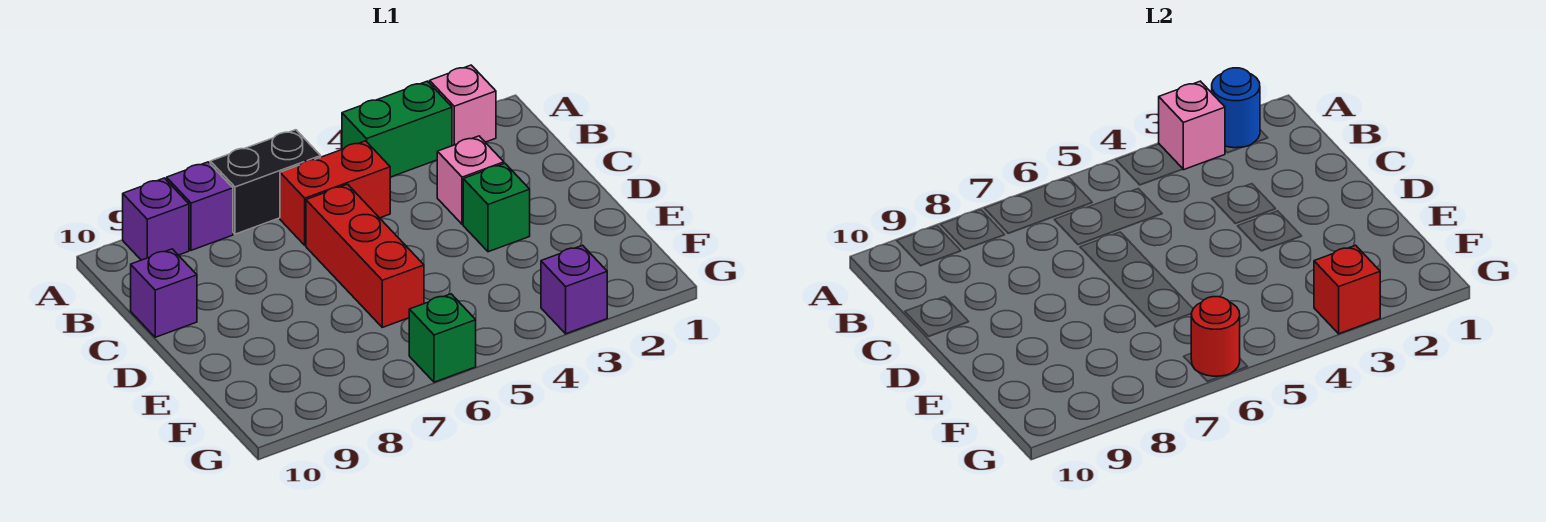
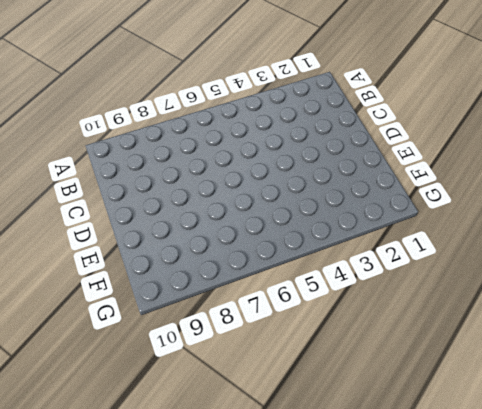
none -> pink brick A2 level 1
none -> green brick A3:A4 level 1
none -> black brick A6:A7 level 1

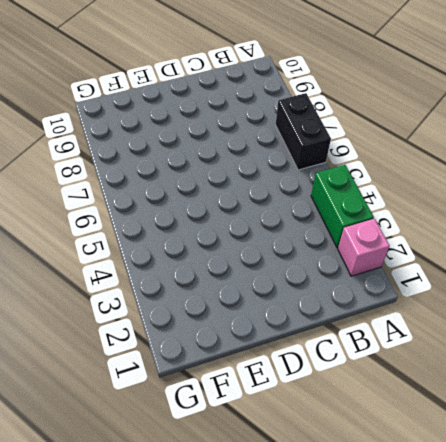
none -> purple brick A8 level 1
none -> purple brick A9 level 1
none -> red brick B5:B6 level 1

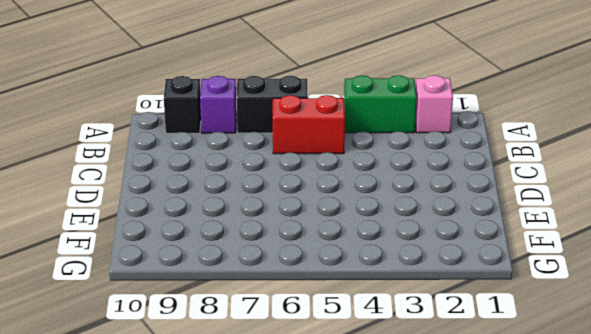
black brick A9 level 1 -> purple brick A9 level 1
none -> pink brick C3 level 1
none -> red brick C6:E6 level 1
none -> purple brick C10 level 1

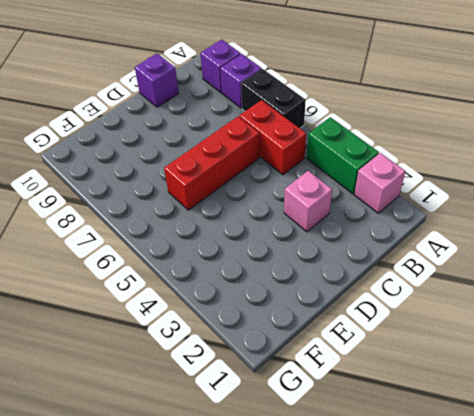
none -> green brick D3 level 1
none -> purple brick G3 level 1
none -> green brick G6 level 1

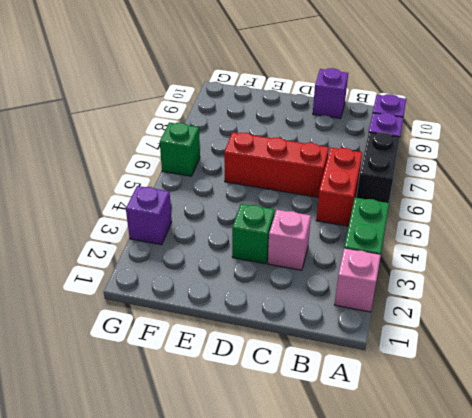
none -> blue round brick A2 level 2
none -> pink brick A3 level 2
none -> red brick G3 level 2

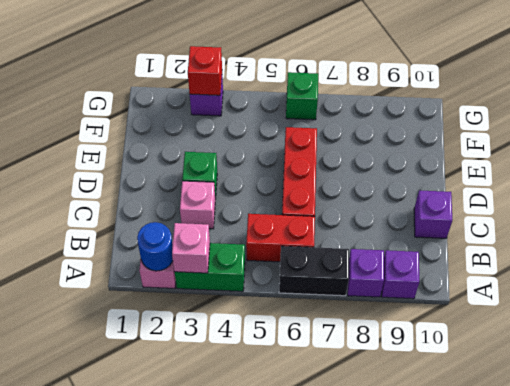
none -> red round brick G6 level 2

